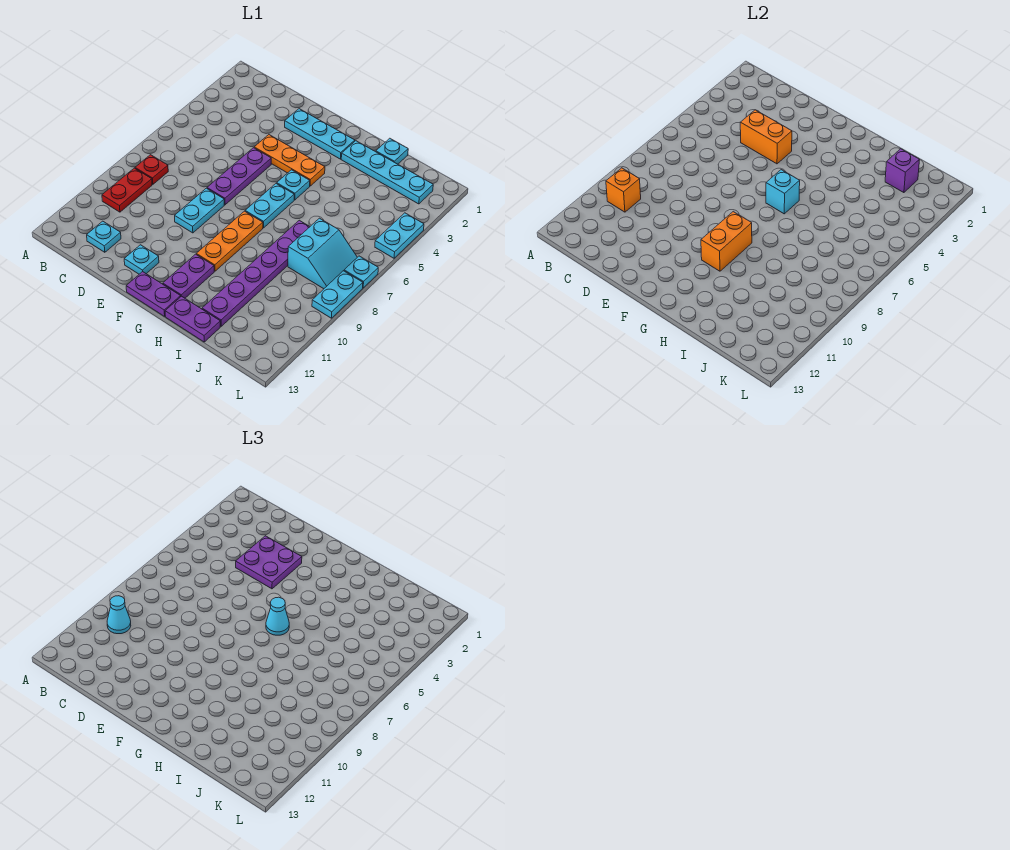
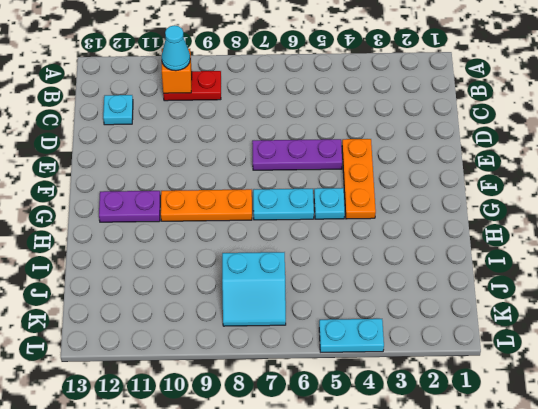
none -> red plate B8 level 1
none -> cyan plate E2:G2 level 1
none -> cyan plate E8:E9 level 1

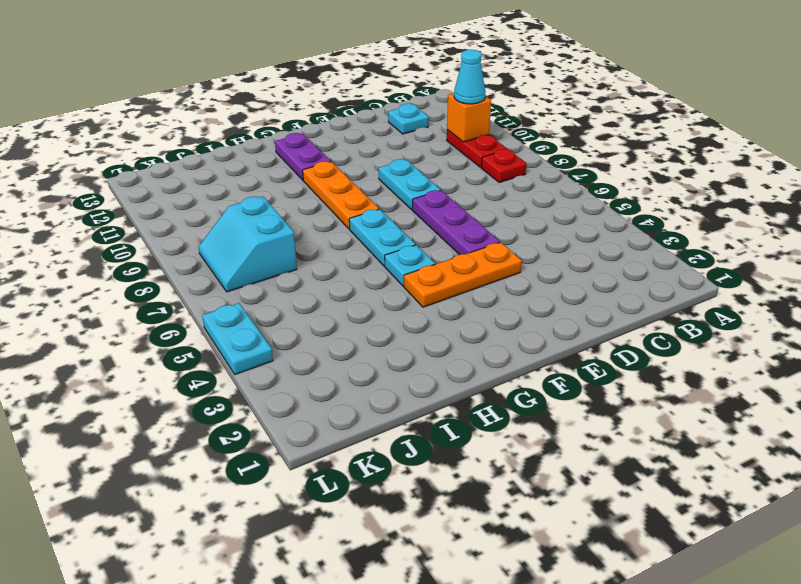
none -> cyan plate E2:G2 level 1
none -> cyan plate E12 level 1
none -> purple plate F13:G13 level 1

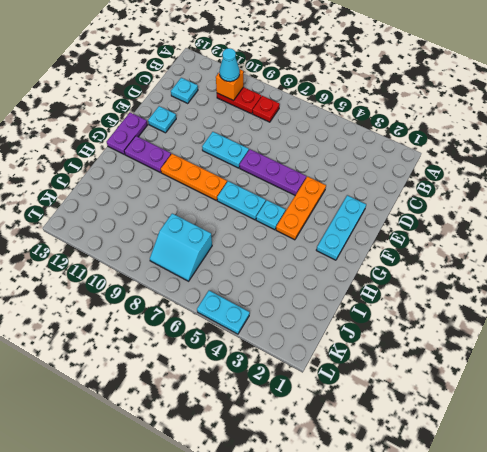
none -> cyan plate H2:K2 level 1
none -> purple plate H13:I13 level 1
none -> cyan plate I1 level 1

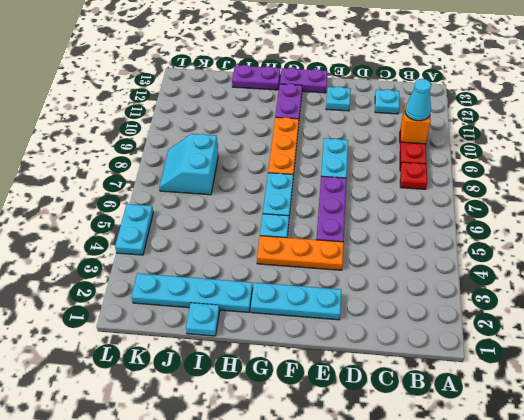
none -> purple plate I7:I12 level 1
none -> cyan plate L7 level 1
none -> cyan plate L8:L9 level 1

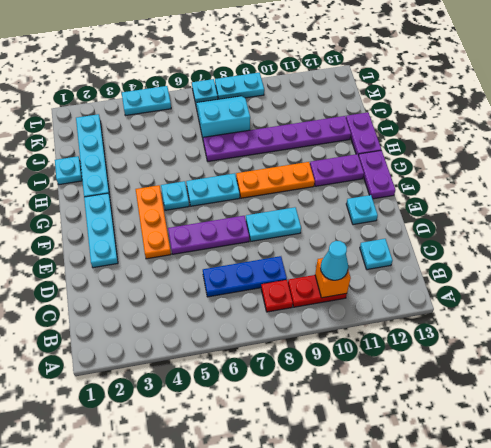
blue plate C6:C8 level 1 -> none
none -> orange brick D4:E4 level 2
none -> cyan brick G6 level 2
none -> orange brick G9:G10 level 2

